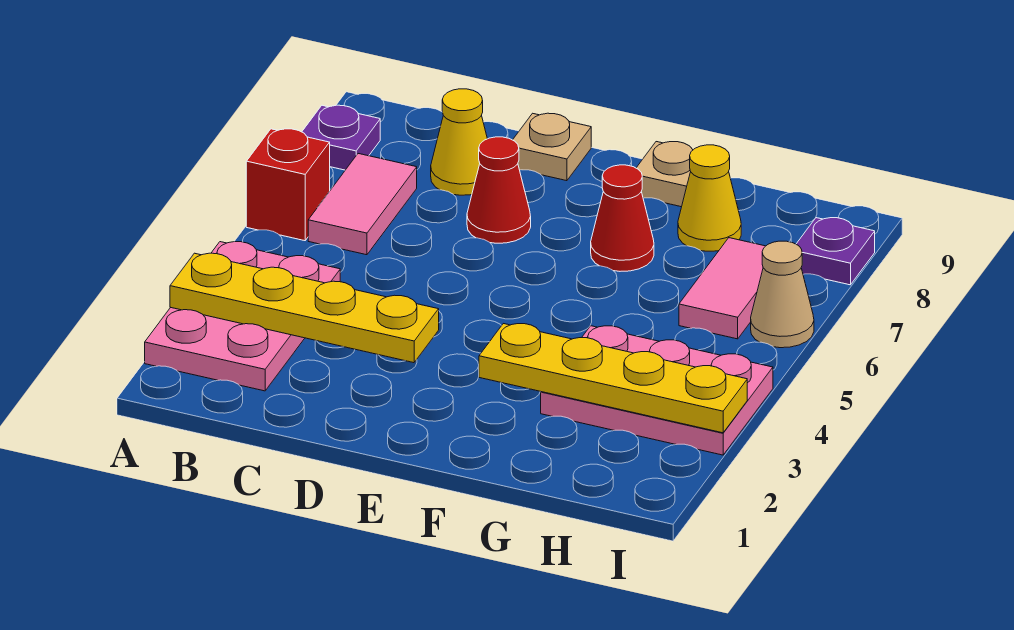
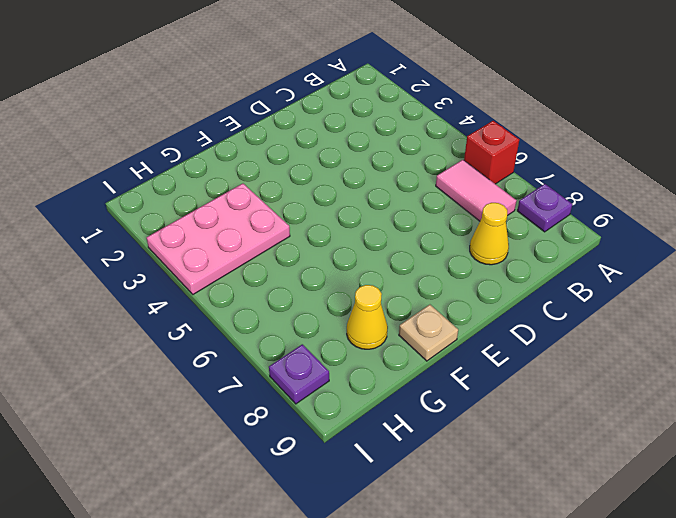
none -> pink plate A2:B4 level 1
none -> red cone D7 level 1
none -> tan plate D9 level 1

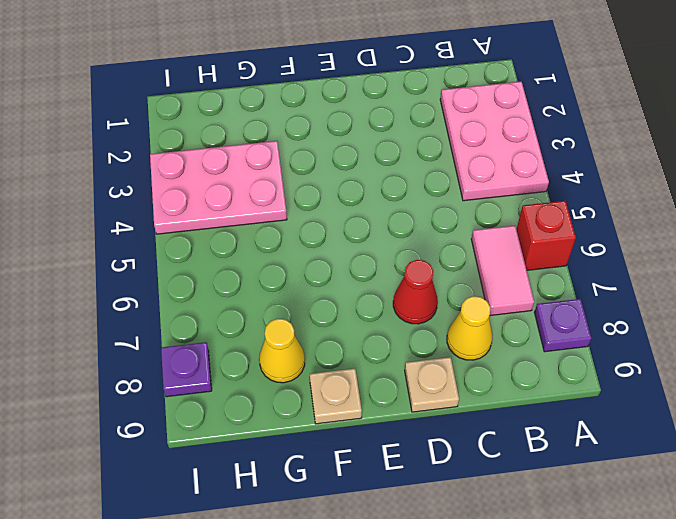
none -> red cone F7 level 1
none -> pink tile H6:H7 level 1
none -> tan cone I6 level 1

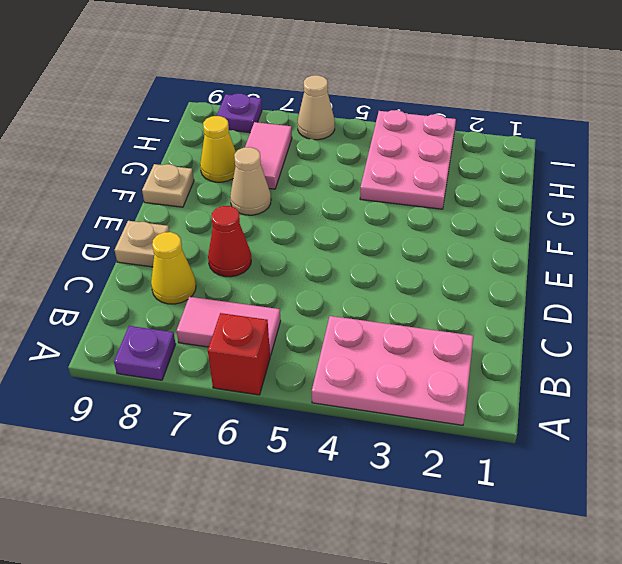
tan cone F7 level 1 -> red cone F7 level 1
pink tile G7:H7 level 1 -> pink tile H6:H7 level 1
none -> yellow plate A3:D3 level 2
none -> yellow plate F3:I3 level 2

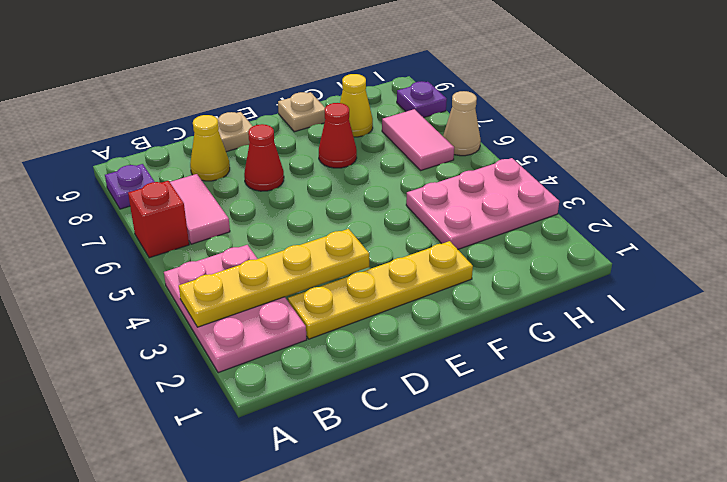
yellow plate C2:F2 level 1 -> yellow plate F3:I3 level 2

